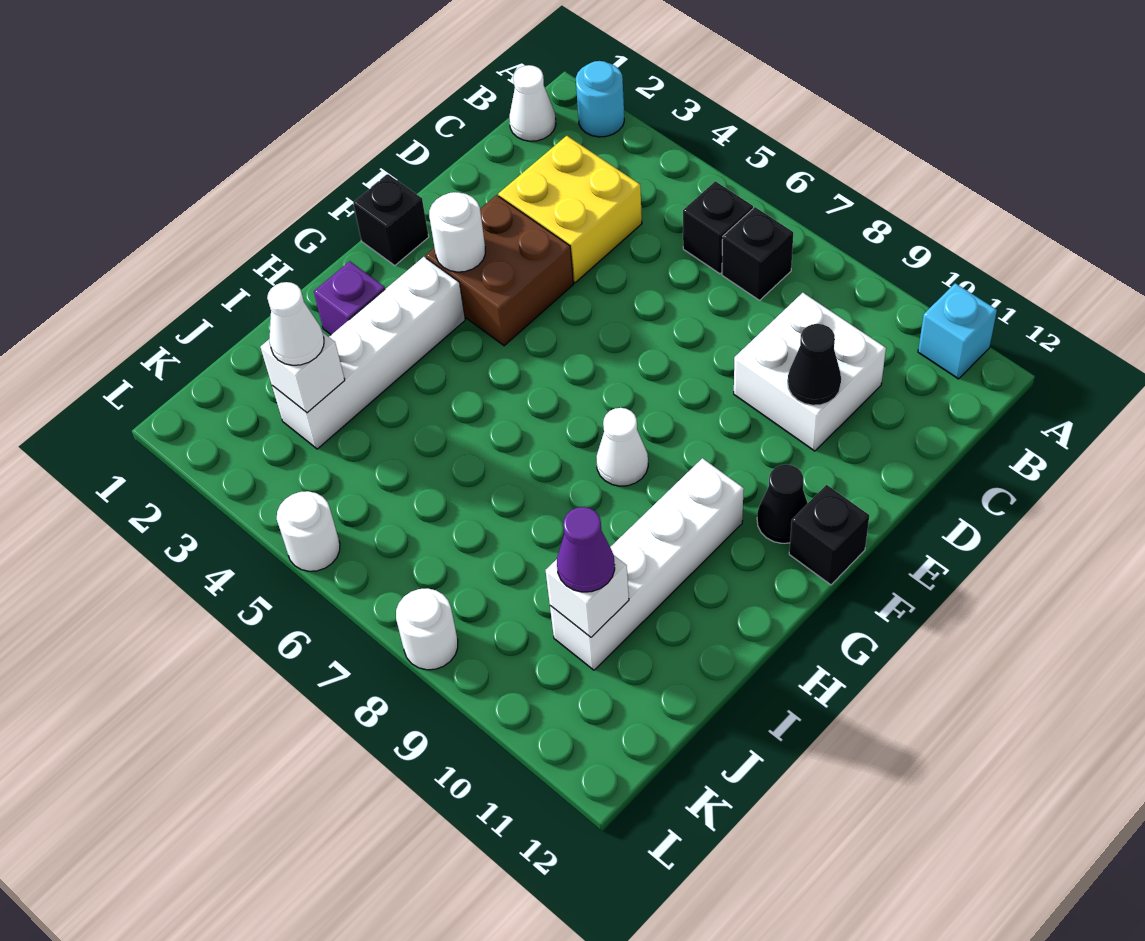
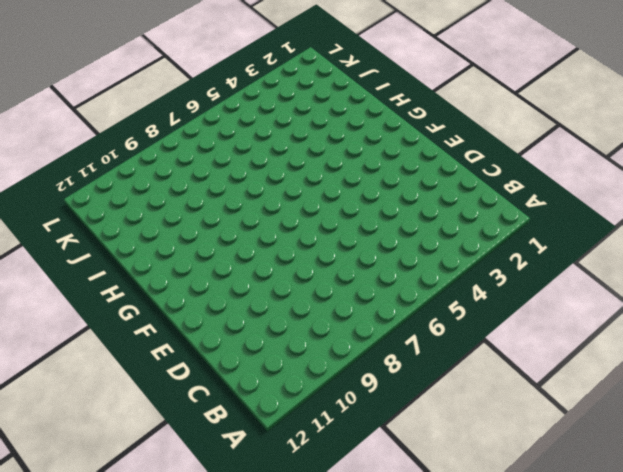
none -> cyan round brick A2 level 1
none -> cyan brick A11 level 1
none -> white cone B1 level 1

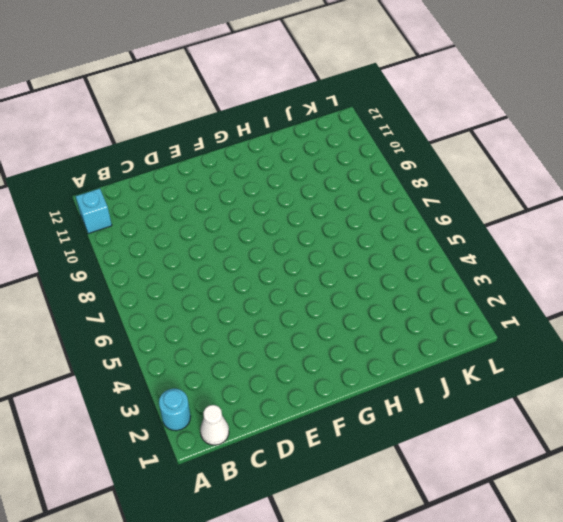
none -> black brick B6 level 1
none -> black brick B7 level 1
none -> yellow brick C3:D4 level 1

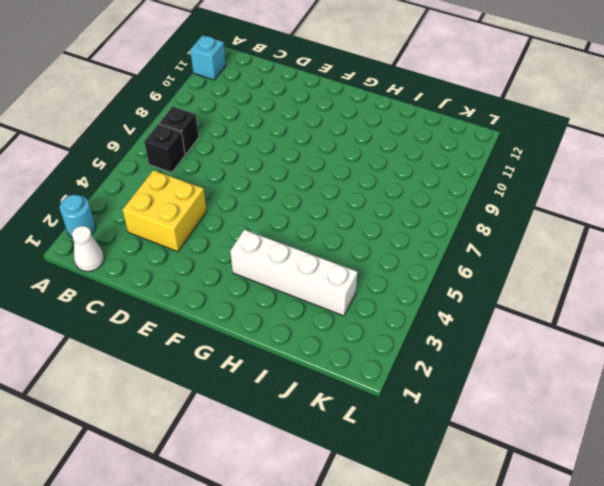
none -> white brick C9:D10 level 1
none -> brown brick E3:F4 level 1
none -> black brick F1 level 1

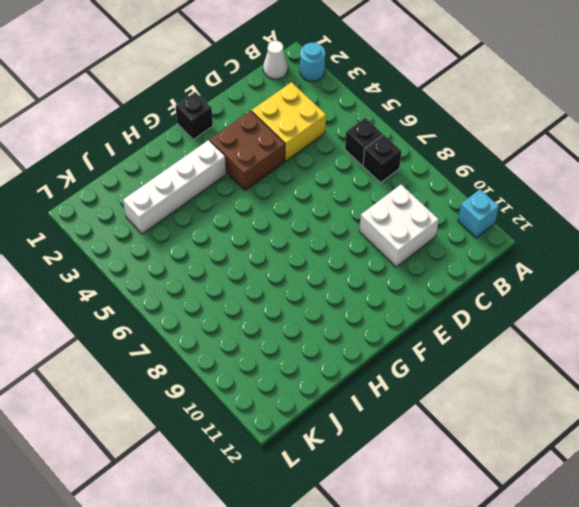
none -> black cone F11 level 1
none -> black brick F12 level 1
none -> white cone G8 level 1

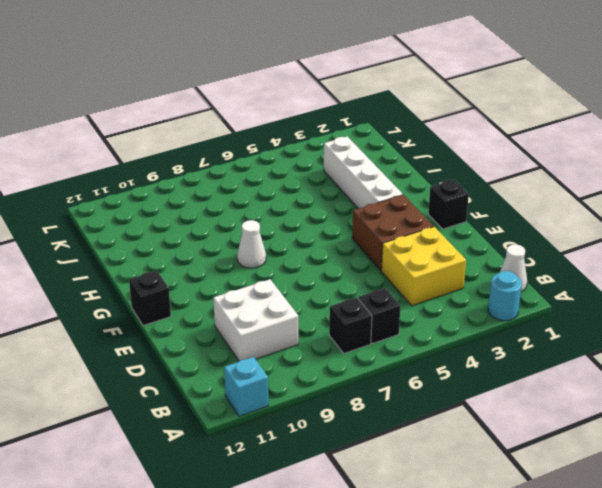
none -> black cone F11 level 1
none -> white brick G10:J10 level 1
none -> purple brick H2 level 1

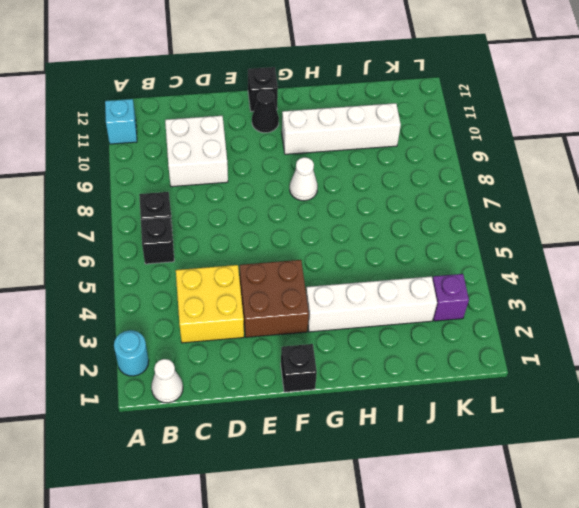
purple brick K3 level 1 -> purple brick H2 level 1
none -> white round brick L5 level 1
none -> white round brick L8 level 1
none -> black cone D10 level 2

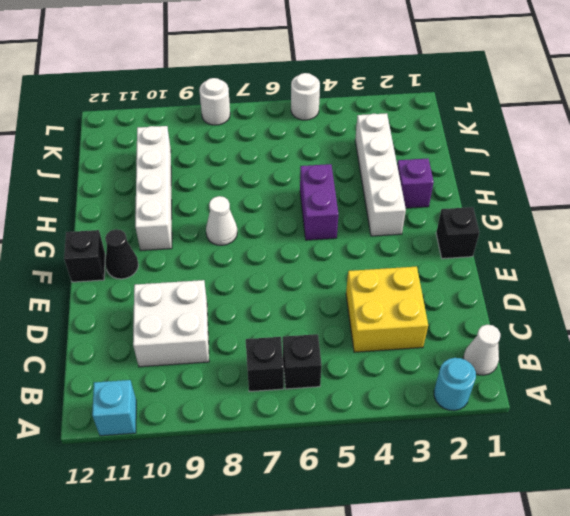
purple brick G5:H5 level 1 -> none
none -> brown brick E3:F4 level 1
none -> black cone D10 level 2
none -> white round brick F3 level 2

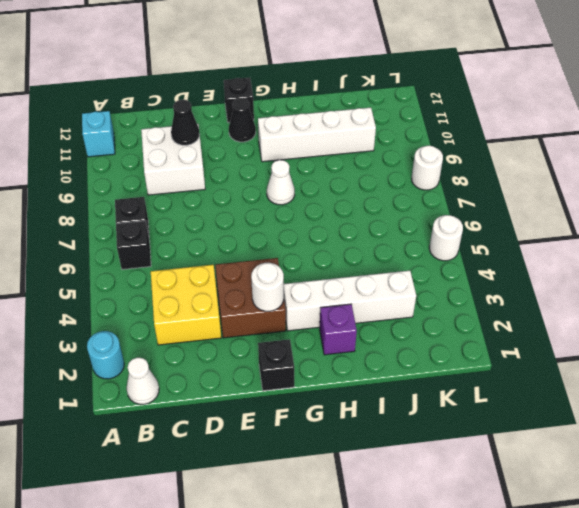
none -> white brick J3 level 2
none -> white brick J10 level 2
none -> white cone J3 level 3

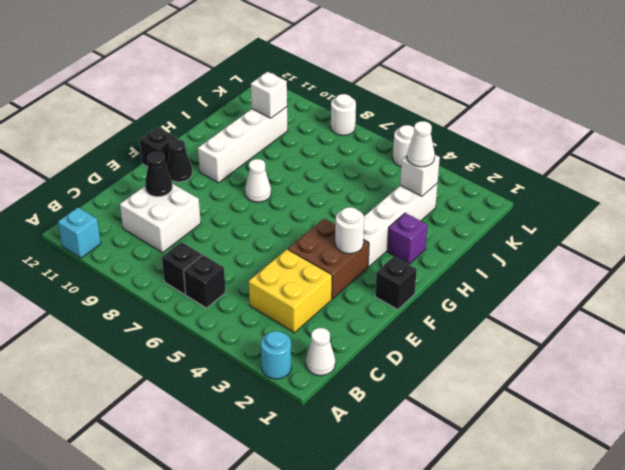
none -> purple cone J10 level 3

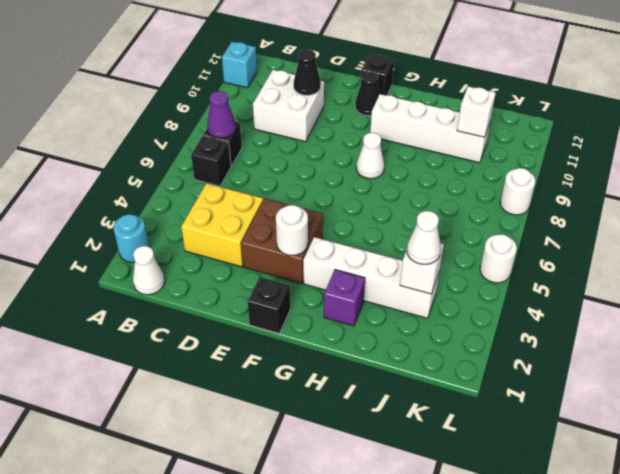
purple cone B7 level 2 -> purple cone J10 level 3

